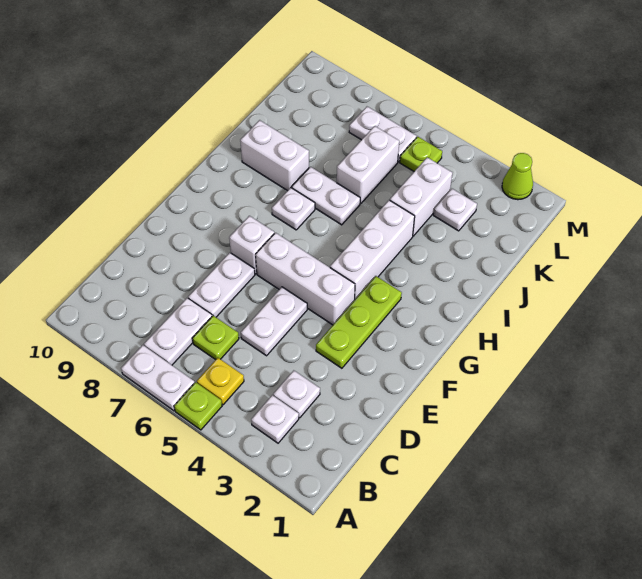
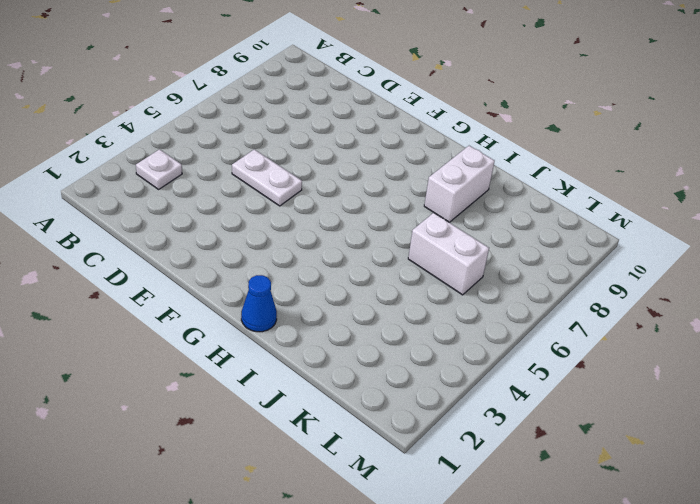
blue cone H1 level 1 -> none
none -> lime plate A5 level 1
none -> white plate A6:A7 level 1
none -> yellow plate B5 level 1

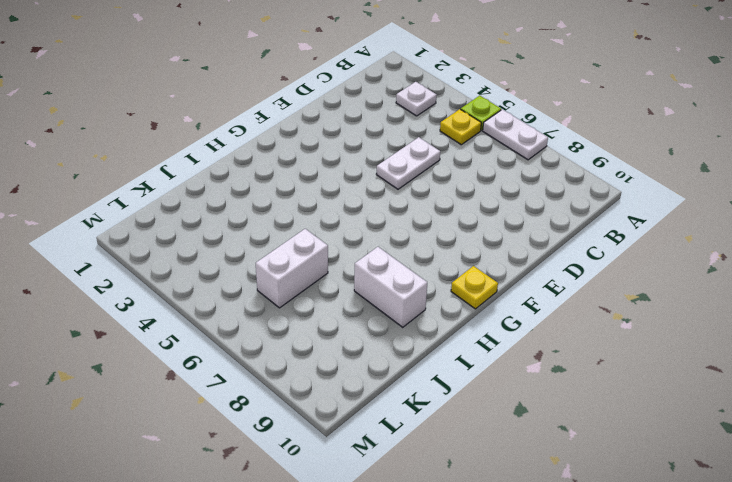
yellow plate G10 level 1 -> none
none -> white plate B7:C7 level 1
none -> white plate C3 level 1
none -> lime plate C6 level 1

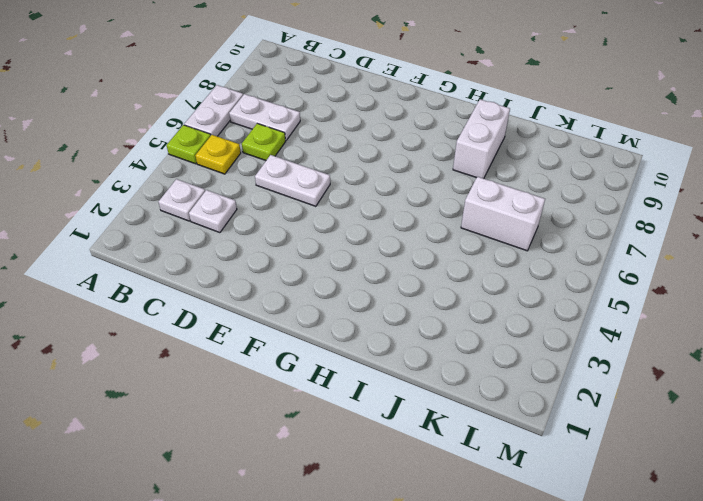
none -> white plate D7:E7 level 1
none -> lime plate E3:G3 level 1
none -> white brick F4:F6 level 1

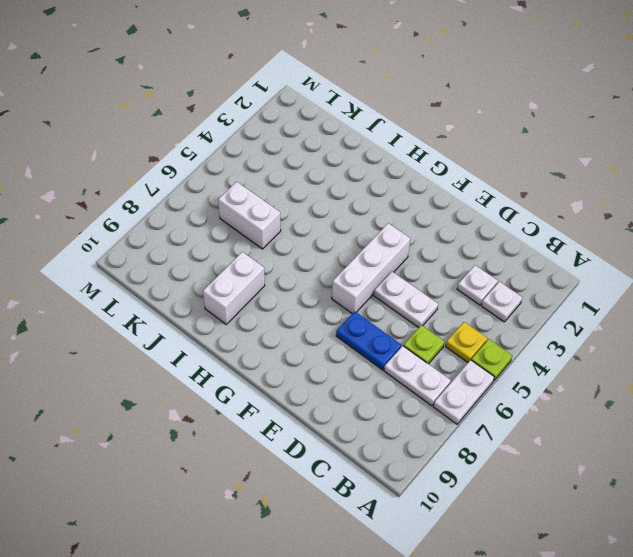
blue plate D7:E7 level 1 -> white plate D7:E7 level 1
none -> lime plate E3:G3 level 1
none -> white brick F7 level 1
none -> white brick G4:I4 level 1

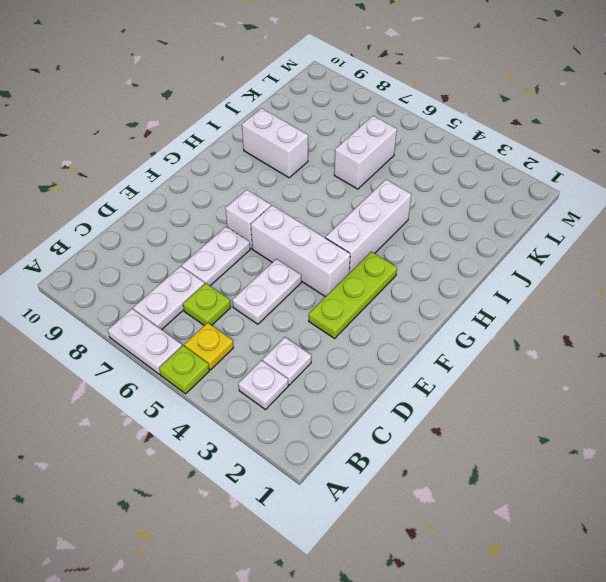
none -> white plate H7 level 1
none -> white plate I6:I7 level 1
none -> white brick J4:K4 level 1

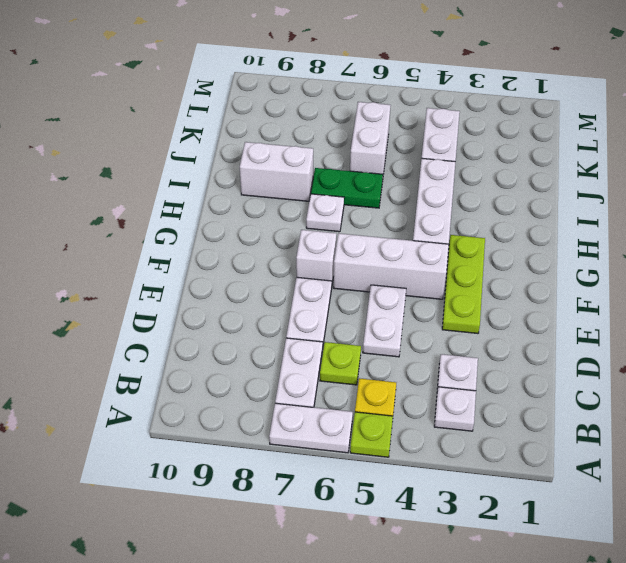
green plate I6:I7 level 1 -> white plate I6:I7 level 1
none -> white plate K3 level 1
none -> lime plate L5 level 1
none -> white plate L6:L7 level 1

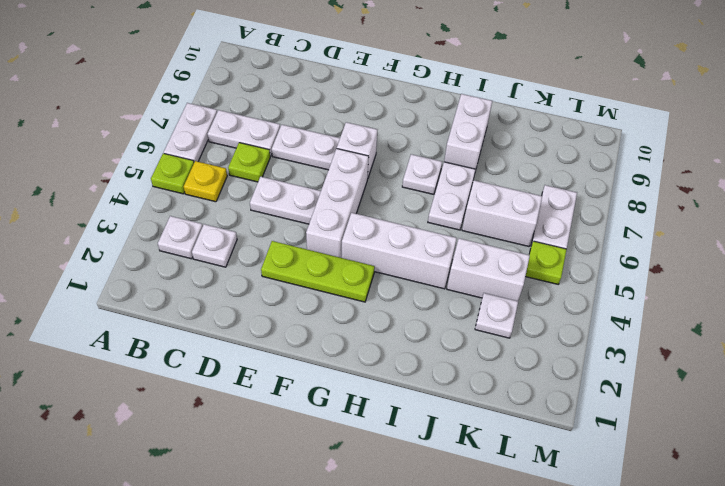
none -> lime cone M2 level 1

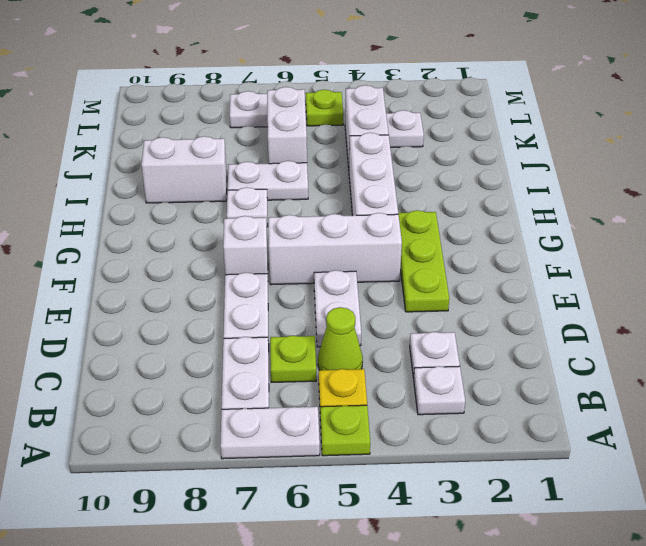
lime cone C5 level 1 -> lime cone M2 level 1

